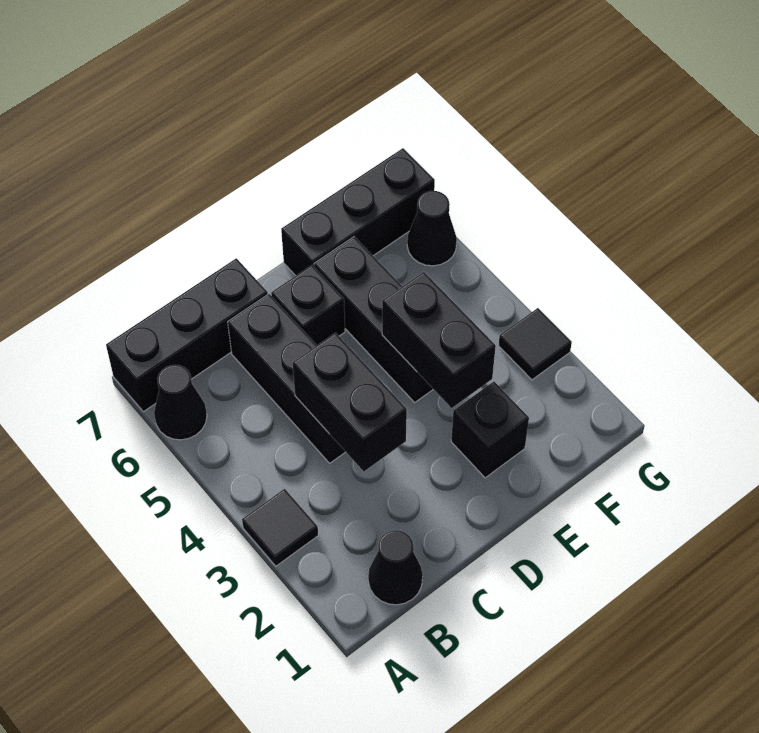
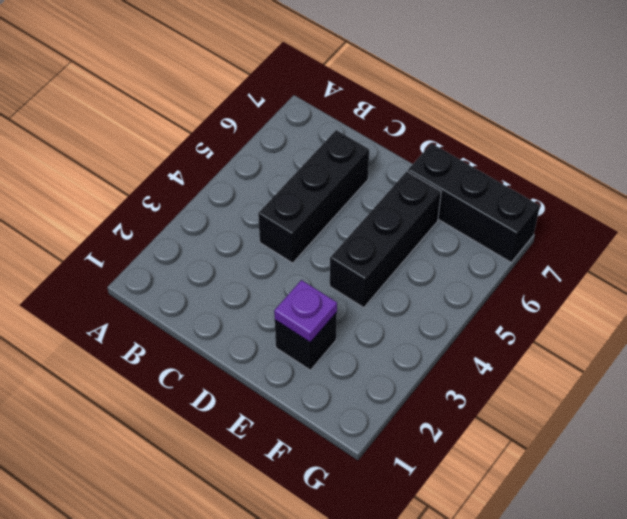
purple plate E2 level 2 -> none
none -> black tile A3 level 1
none -> black cone A6 level 1
none -> black brick A7:C7 level 1

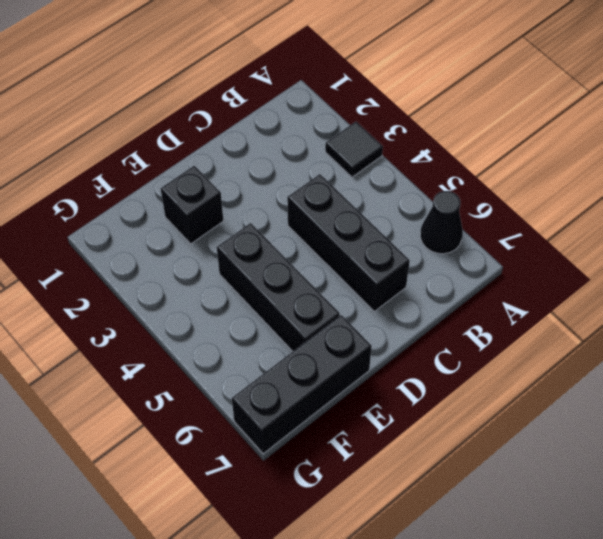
none -> black brick A7:C7 level 1
none -> black cone B1 level 1
none -> black brick D6 level 1

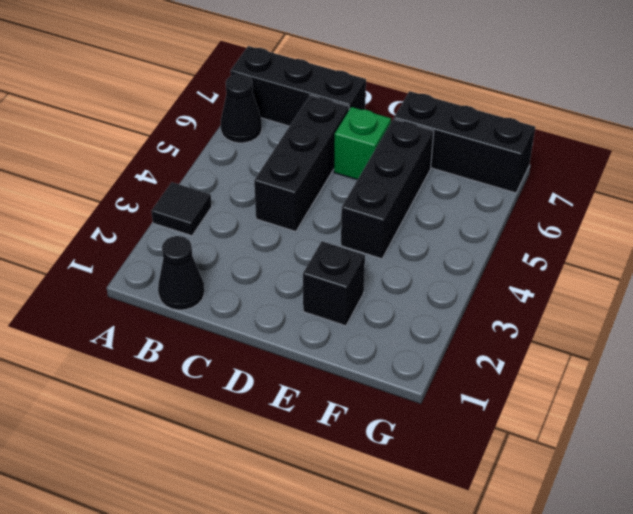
green brick D6 level 1 -> black brick D6 level 1
none -> black tile G3 level 1
none -> black cone G6 level 1
none -> black brick C3:C4 level 2

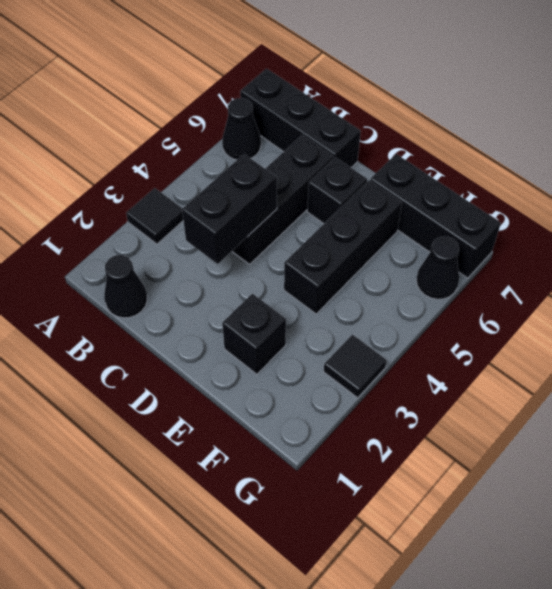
none -> black brick E3:E4 level 2

